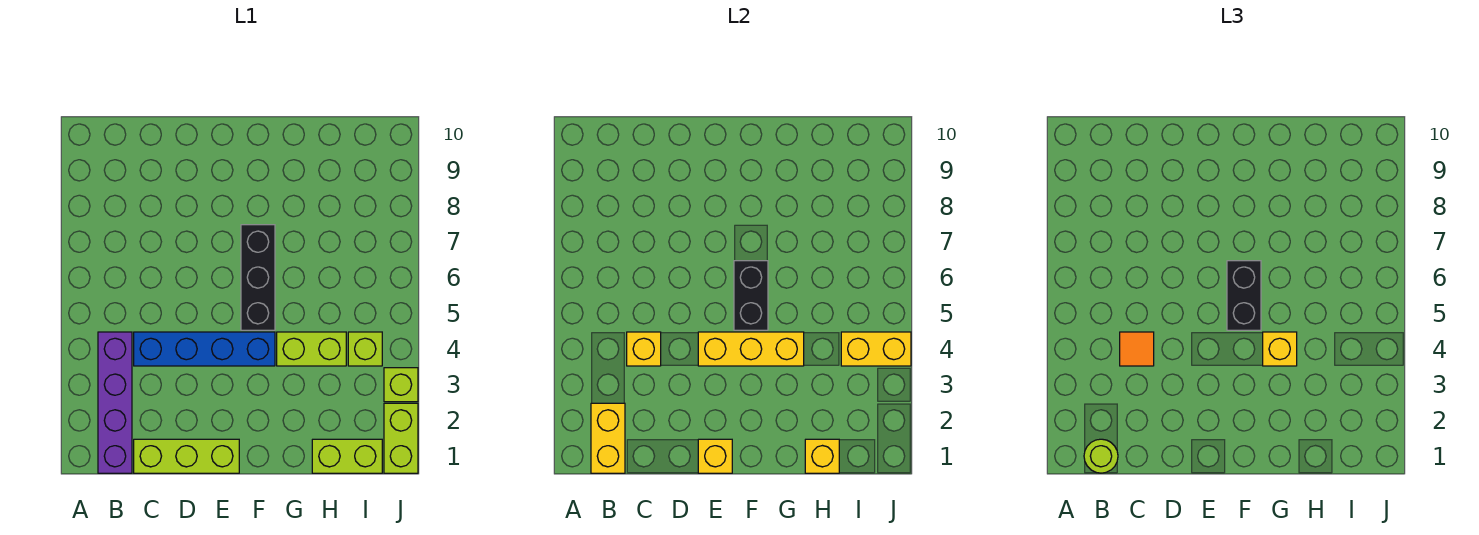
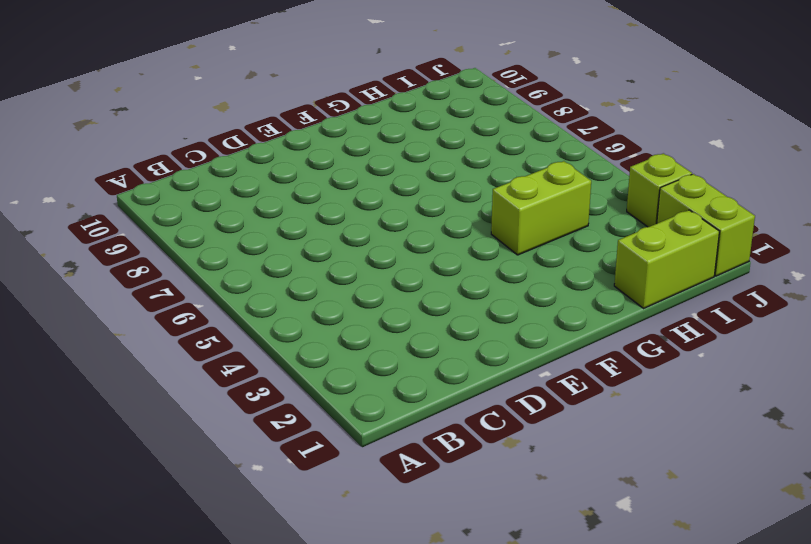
none -> purple brick B1:B4 level 1
none -> lime brick C1:E1 level 1
none -> blue brick C4:F4 level 1

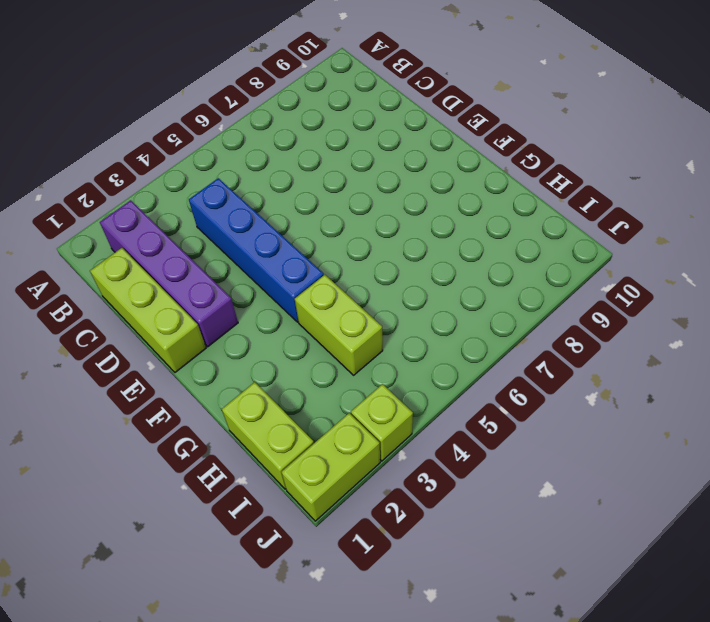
purple brick B2:E2 level 1 -> purple brick B1:B4 level 1
none -> black brick F5:F7 level 1
none -> lime brick I4 level 1
none -> yellow brick B1:B2 level 2

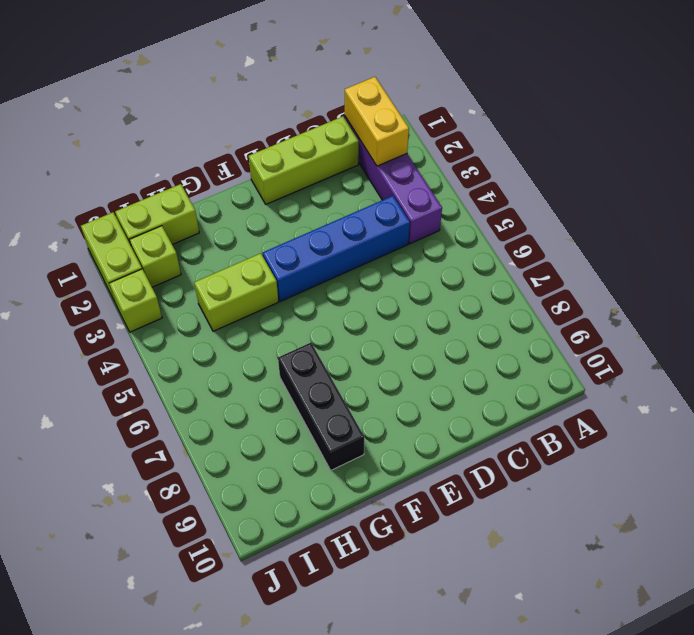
black brick G7:G9 level 1 -> black brick F5:F7 level 1
lime brick I2 level 1 -> lime brick I4 level 1
none -> yellow brick C4 level 2
none -> yellow brick E1 level 2
none -> yellow brick E4:G4 level 2

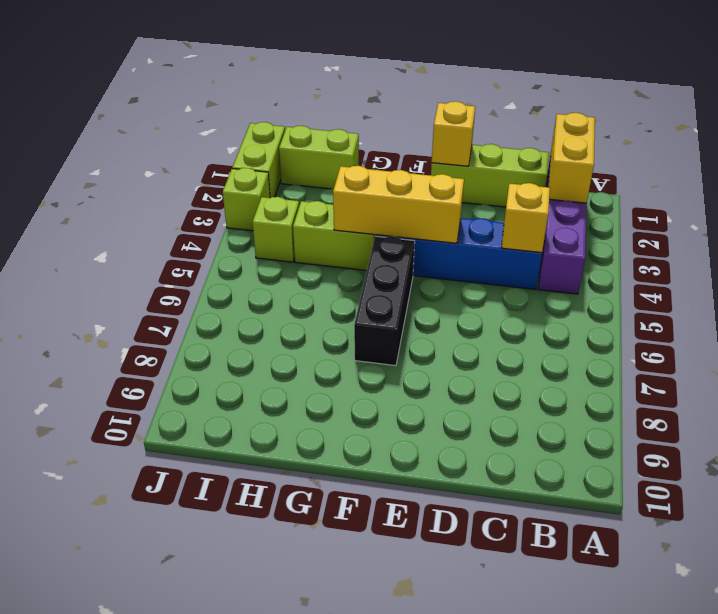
none -> black brick F5:F6 level 2
none -> yellow brick H1 level 2
none -> yellow brick I4:J4 level 2

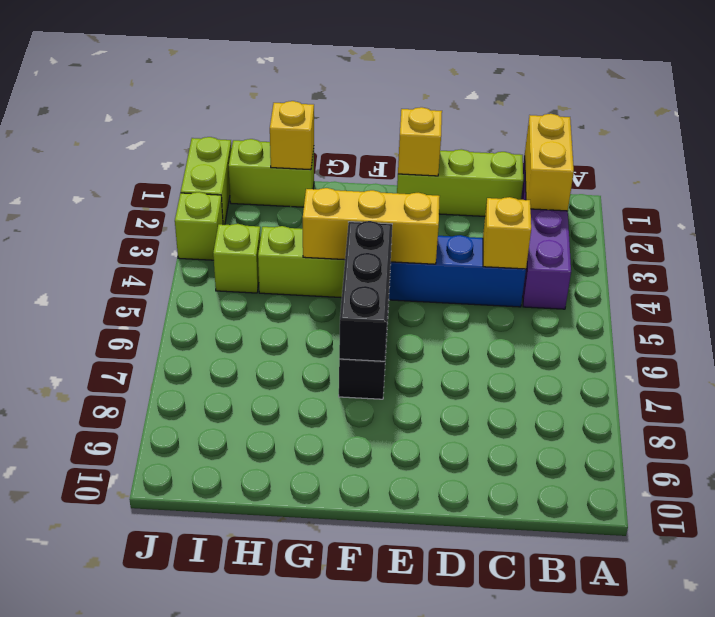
black brick F5:F7 level 2 -> black brick F5:F6 level 2
none -> yellow brick I4:J4 level 2
none -> lime round brick B1 level 3
none -> orange tile C4 level 3

